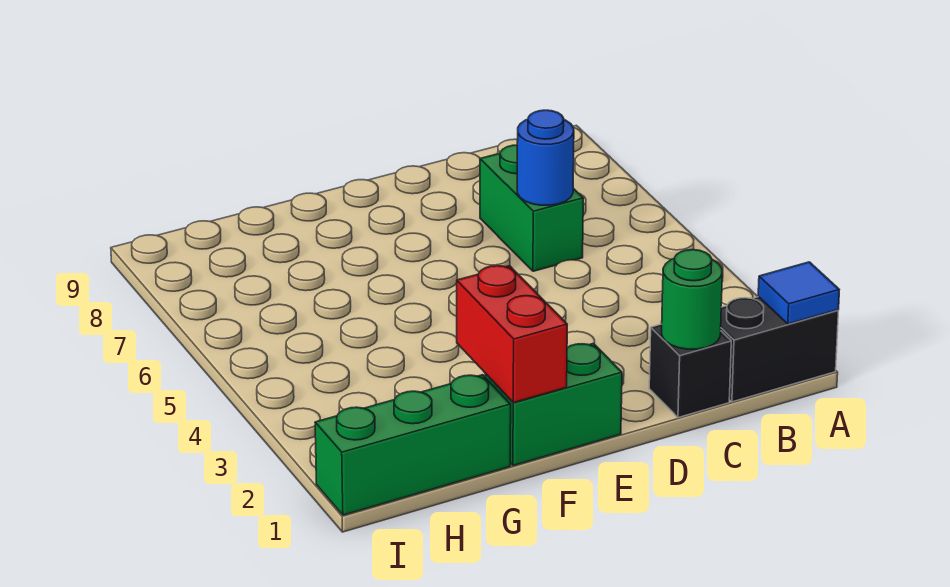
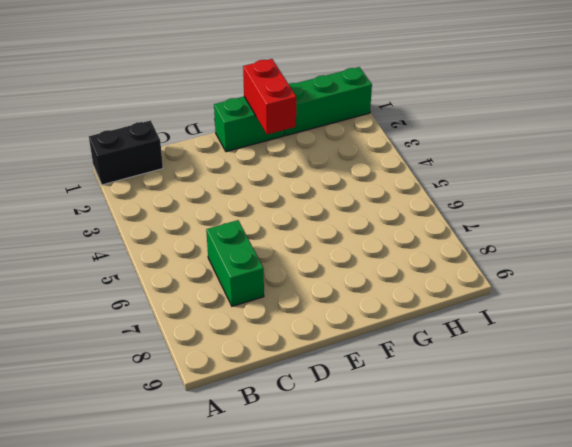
none -> black brick C1 level 1
none -> blue tile A1 level 2

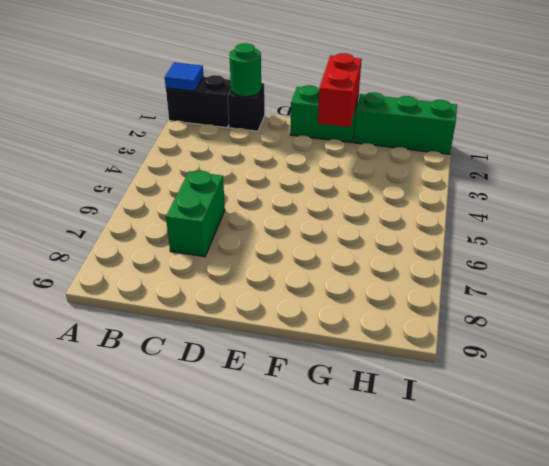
none -> blue round brick C6 level 2

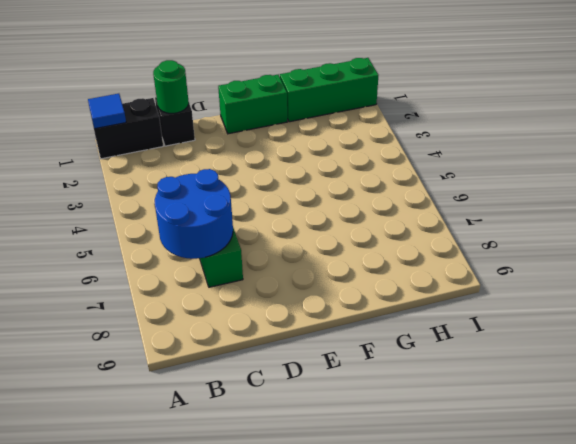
blue round brick B6:C7 level 2 -> blue round brick C6 level 2
none -> red brick F1:F2 level 2

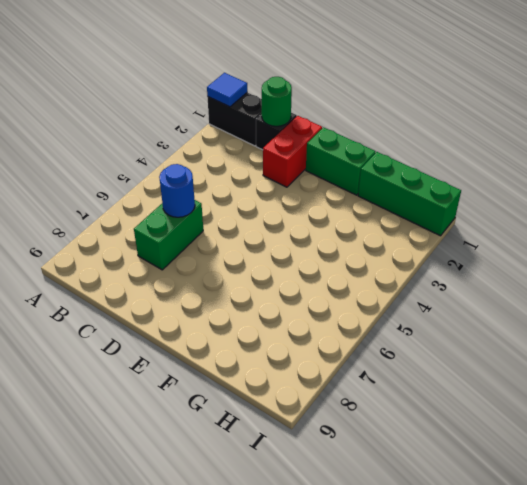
red brick D1:D2 level 1 -> red brick F1:F2 level 2

